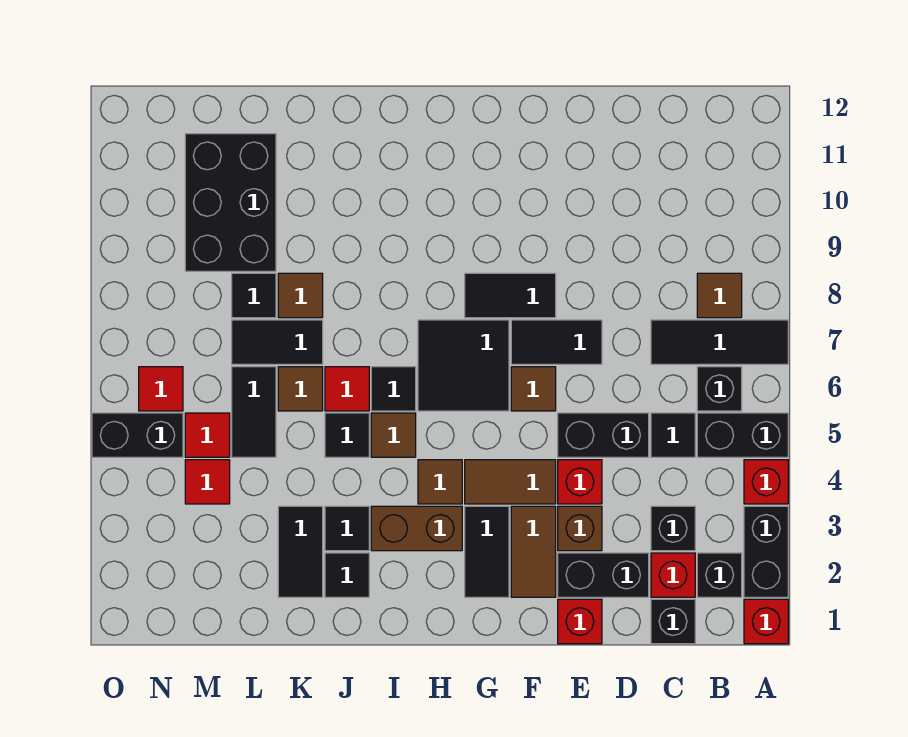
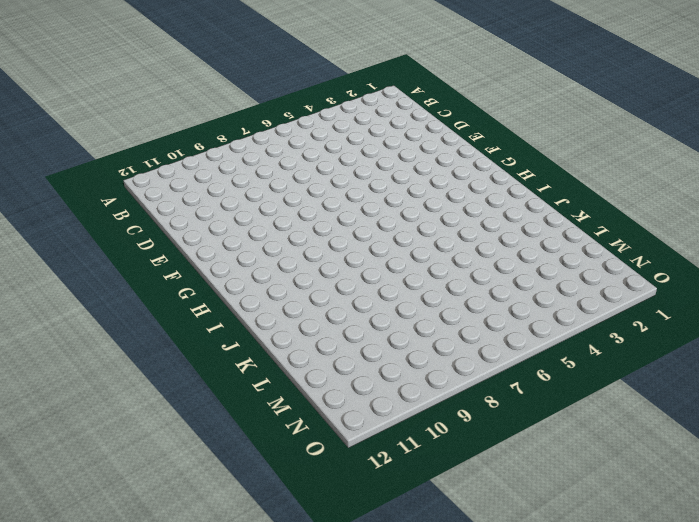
none -> red brick A1 level 1
none -> black brick A2:A3 level 1
none -> red brick A4 level 1
none -> black brick A5:B5 level 1

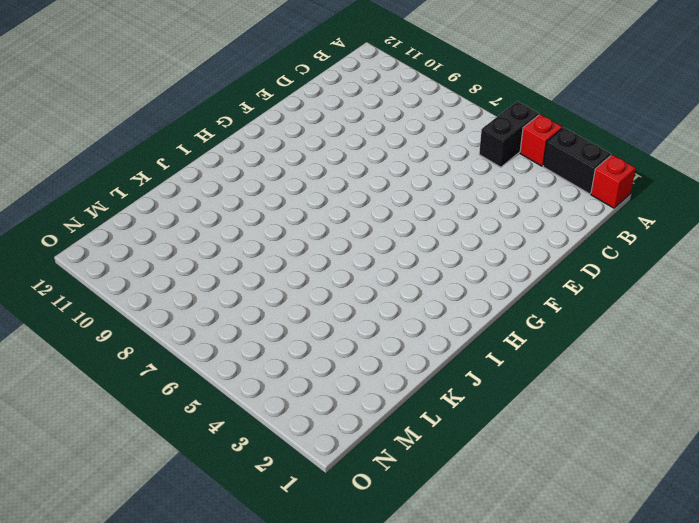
none -> black tile A7:C7 level 1
none -> black brick B2 level 1
none -> black brick B6 level 1
none -> brown tile B8 level 1

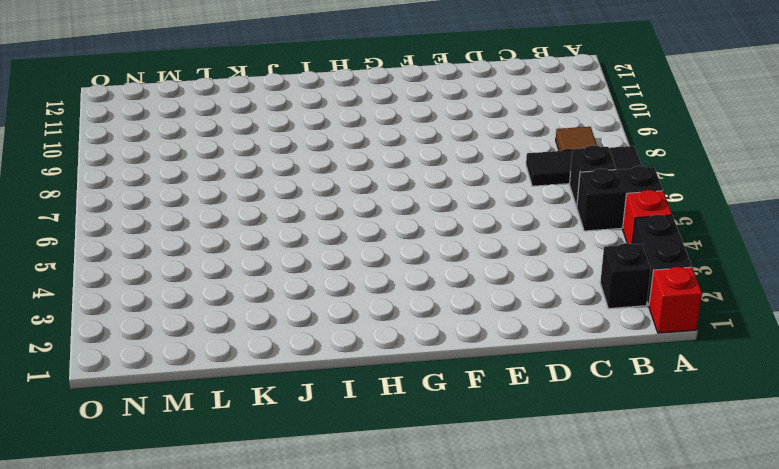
none -> black brick C1 level 1
none -> red brick C2 level 1
none -> black brick C3 level 1
none -> black tile C5 level 1

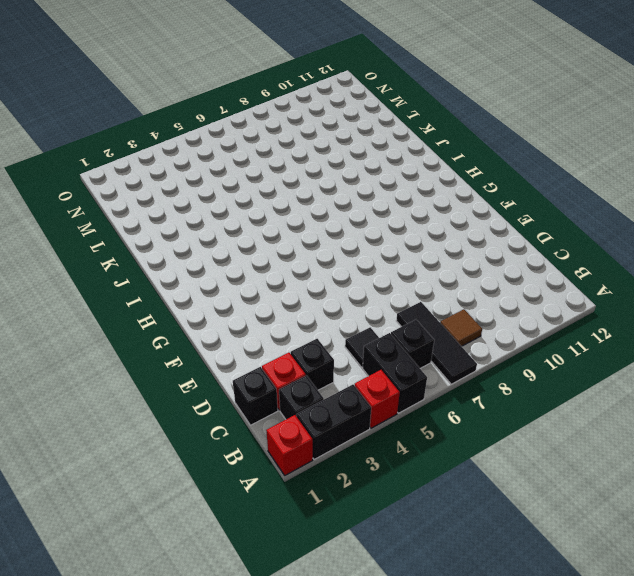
none -> black brick D2:E2 level 1
none -> black brick D5:E5 level 1
none -> red brick E1 level 1
none -> brown brick E3 level 1

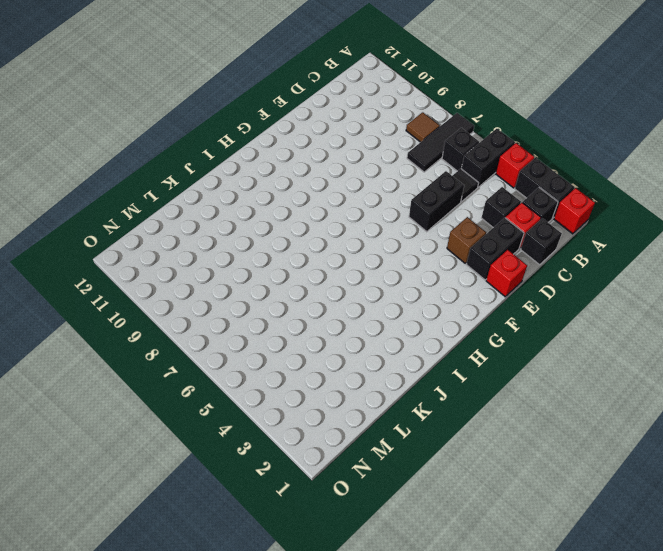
none -> red brick E4 level 1
none -> black tile E7:F7 level 1
none -> brown tile F2:F3 level 1
none -> brown tile F4:G4 level 1

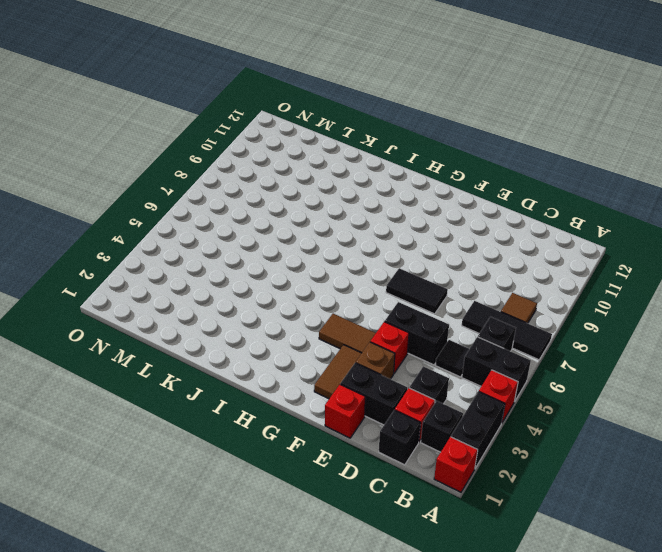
none -> brown tile F6 level 1
none -> black tile F8:G8 level 1
none -> black tile G2:G3 level 1
none -> black tile G6:H7 level 1

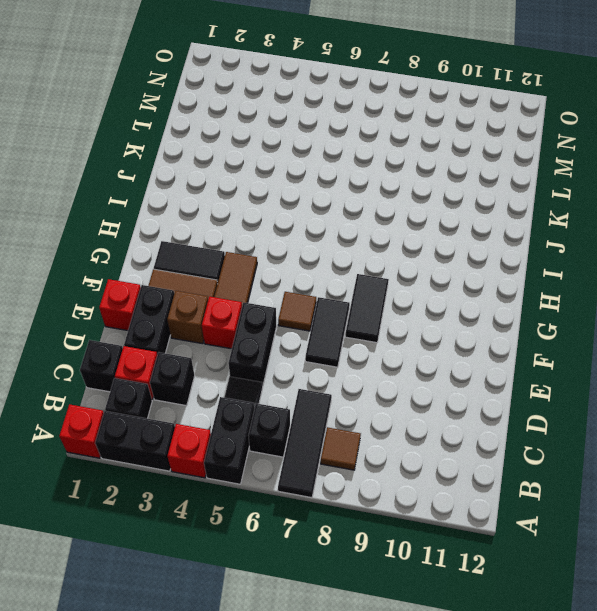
none -> black tile G6:H7 level 1
none -> brown brick H3:I3 level 1
none -> brown tile H4 level 1
none -> brown tile I5 level 1

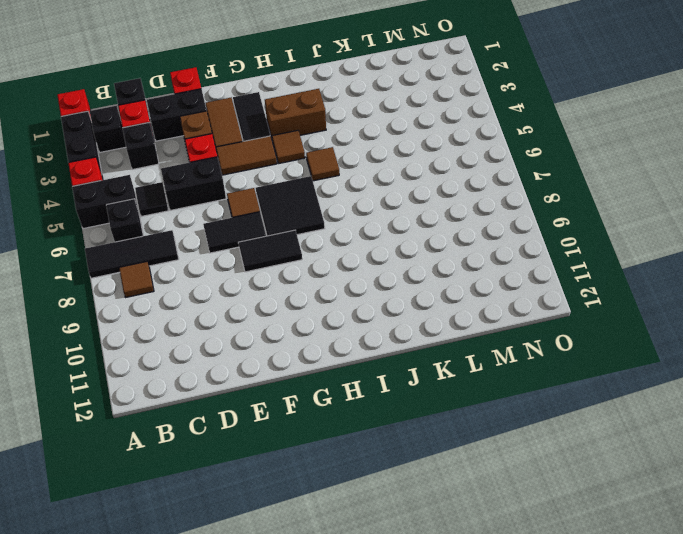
none -> black tile I6 level 1
none -> black tile J2 level 1
none -> black tile J3 level 1
none -> black tile J5 level 1

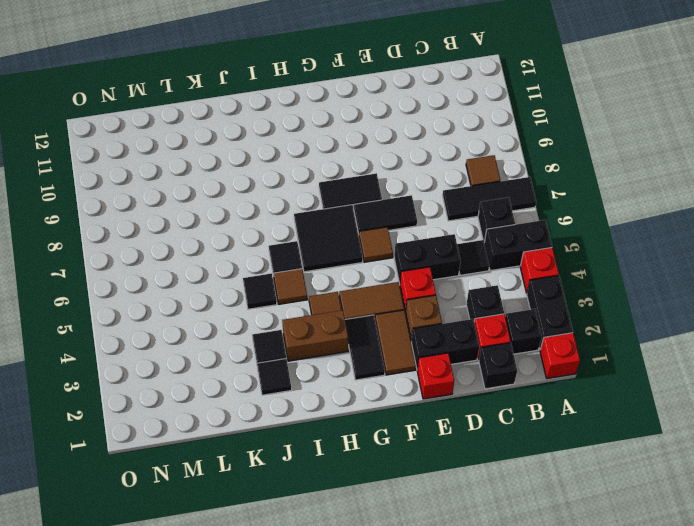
none -> red tile J6 level 1
none -> black tile K2:K3 level 1
none -> brown tile K6 level 1
none -> black tile K7:L7 level 1

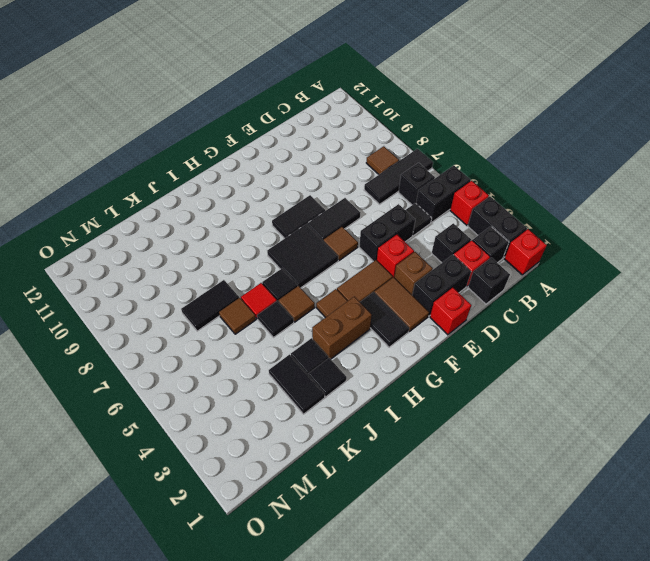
none -> brown tile K8 level 1
none -> black tile L5:L6 level 1
none -> black tile L8 level 1
none -> black brick L9:M11 level 1

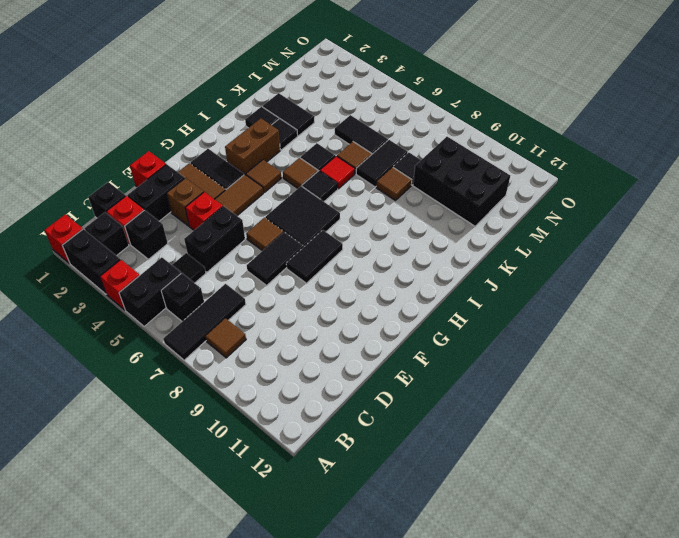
none -> red tile M4 level 1
none -> red tile M5 level 1
none -> black brick N5:O5 level 1
none -> red tile N6 level 1

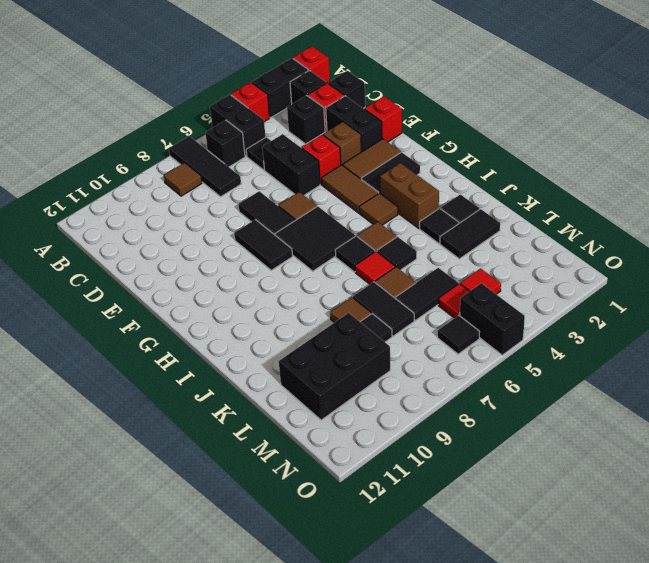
black tile N6 level 1 -> red tile N6 level 1

